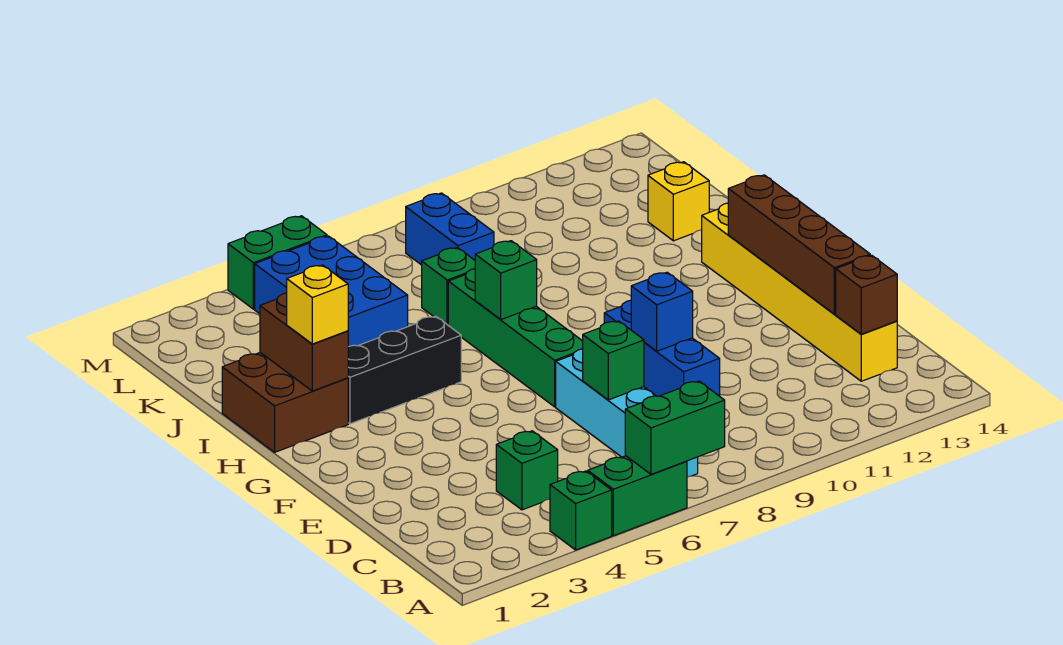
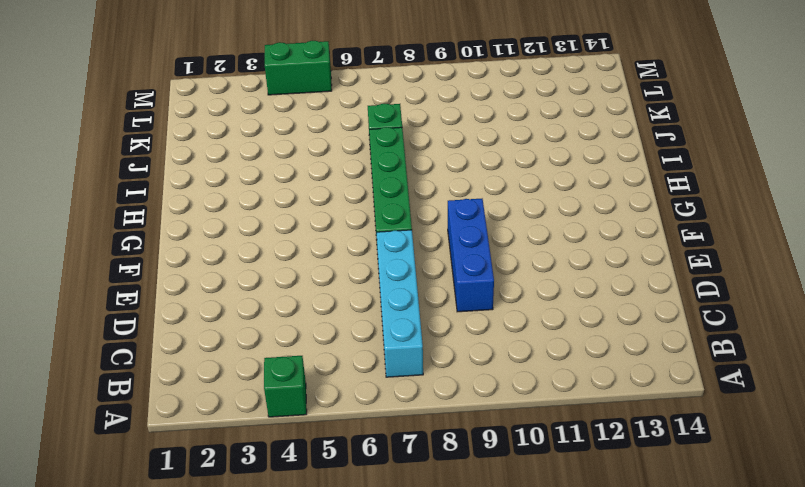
none -> green brick A5:A6 level 1
none -> green brick C4 level 1
none -> yellow brick C13:H13 level 1

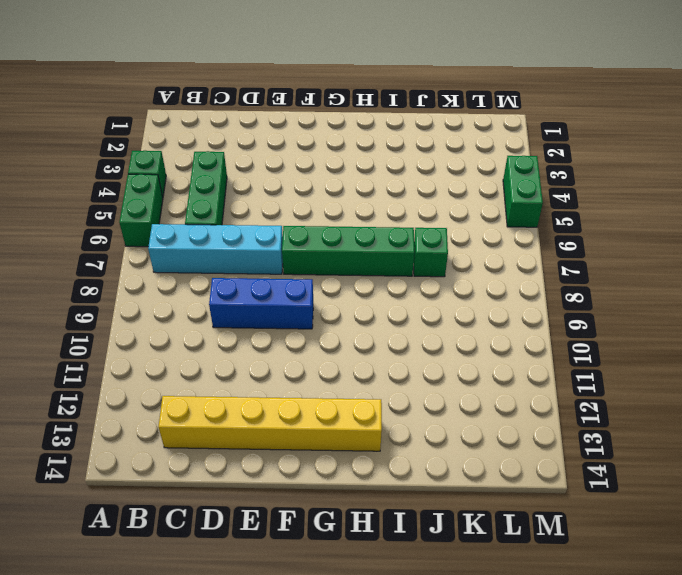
green brick C4:C6 level 1 -> green brick C4 level 1
none -> brown brick H1:I2 level 1
none -> black brick H3:H5 level 1
none -> blue brick J4:L5 level 1

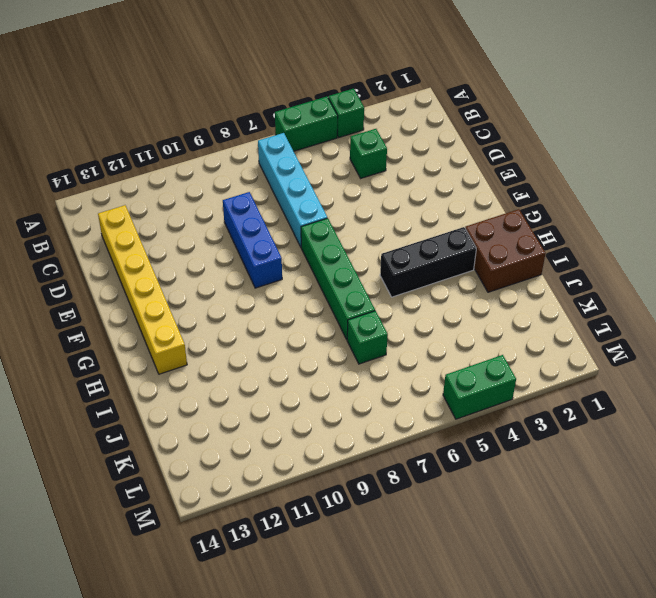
none -> blue brick J4:L5 level 1
none -> yellow brick J13 level 1
none -> blue brick K8:L8 level 1

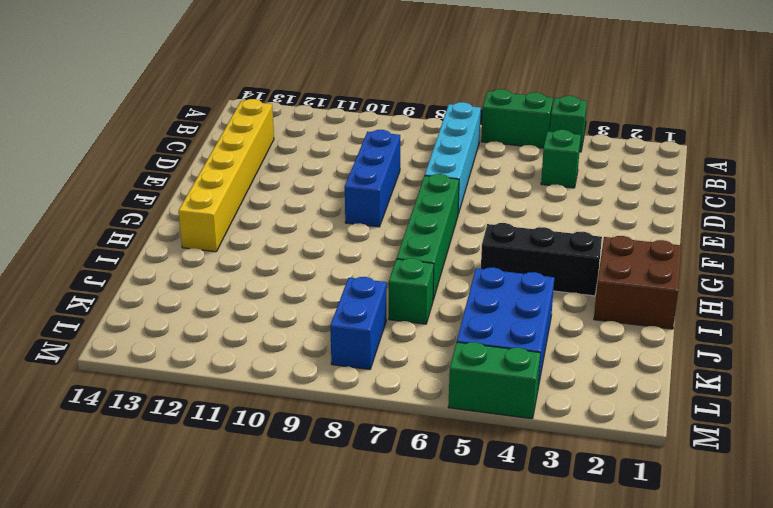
none -> yellow brick J13 level 1
none -> green brick A6:A7 level 2
none -> brown brick C13 level 2

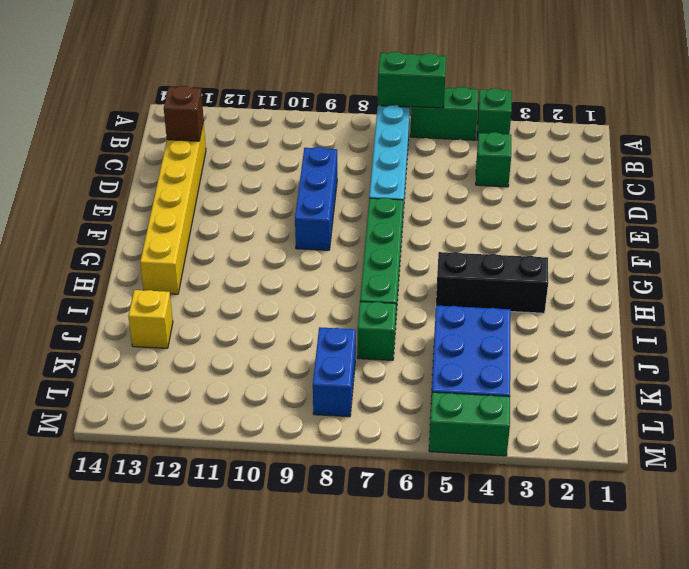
none -> brown brick H1:I2 level 1
none -> green brick D7 level 2
none -> brown brick D13:G13 level 2

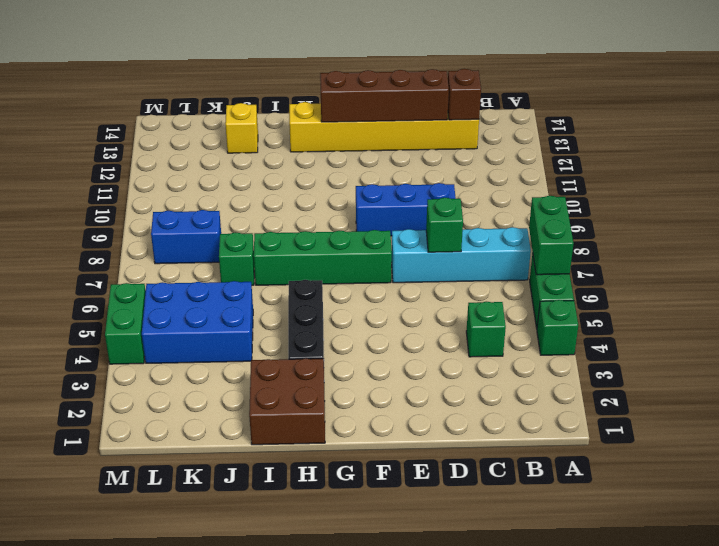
none -> blue brick E9 level 2
none -> brown brick H2:I2 level 2
none -> green brick H7 level 2

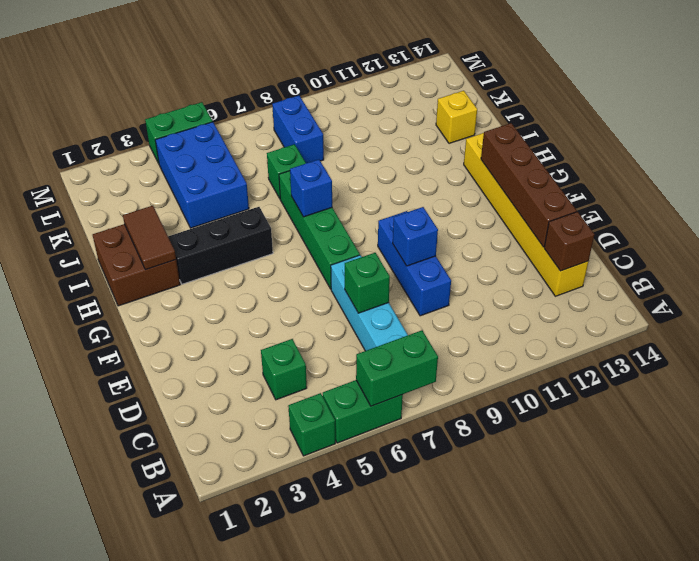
brown tile H2:I2 level 2 -> brown brick H2:I2 level 2
blue brick H7 level 2 -> green brick H7 level 2
none -> yellow brick H2 level 3

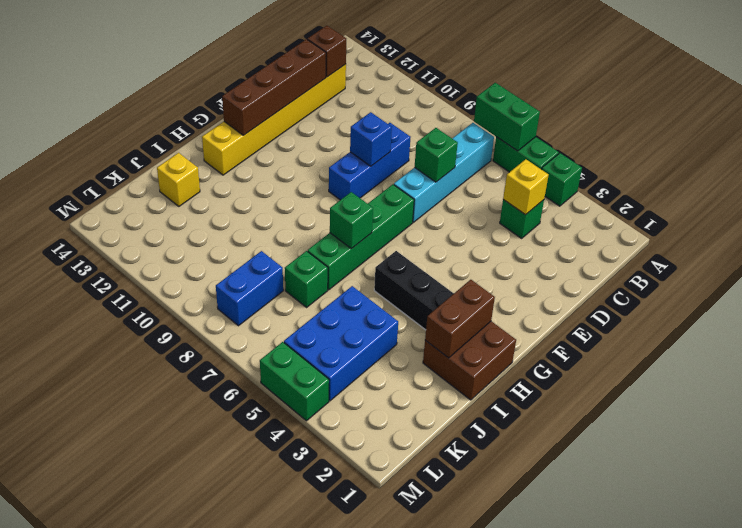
yellow brick C4 level 2 -> yellow brick H2 level 3

